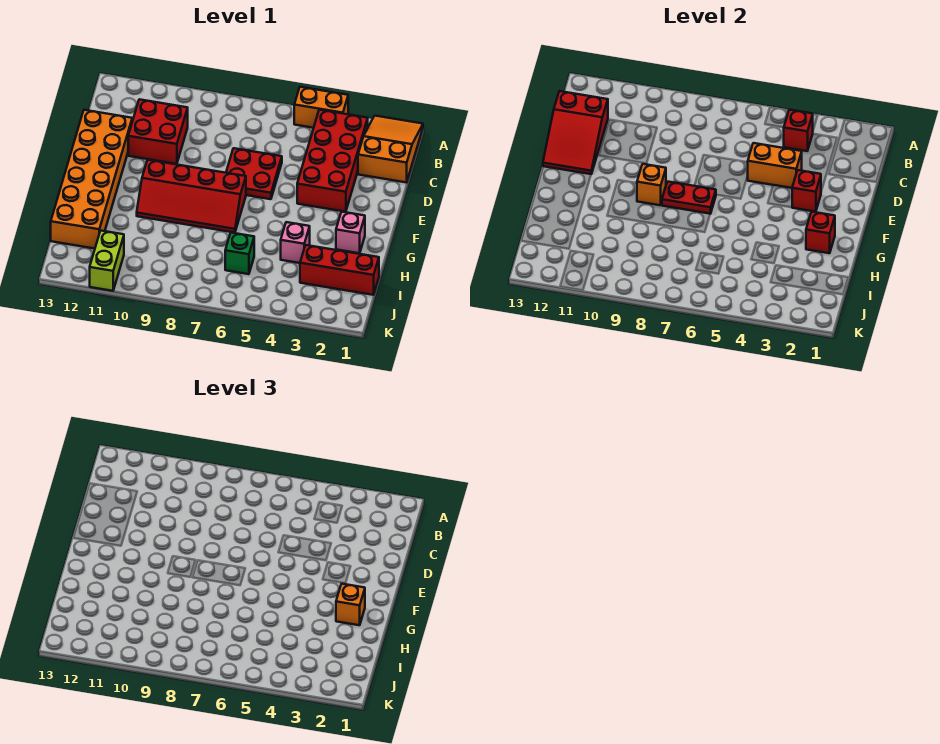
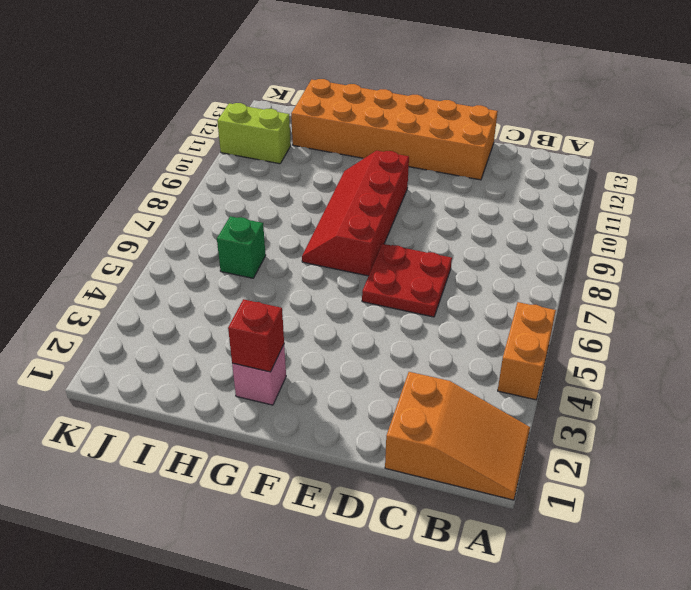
none -> red brick B3:E4 level 1
none -> red brick C10:D11 level 1
none -> pink brick H4 level 1

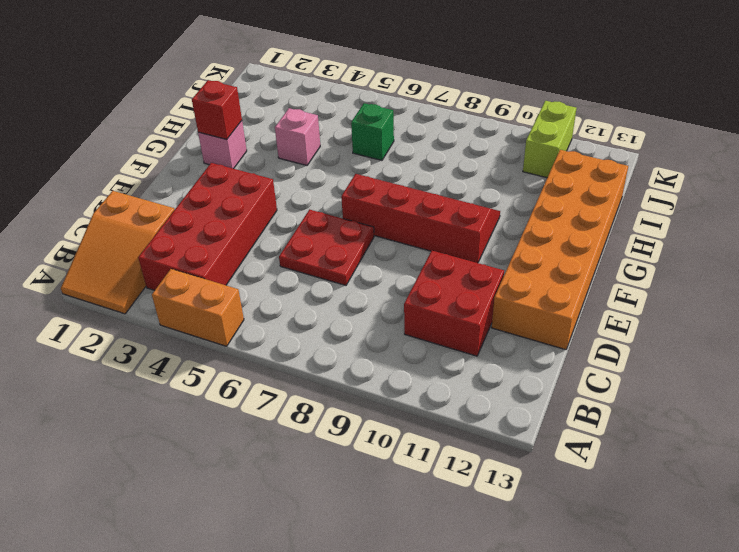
none -> red brick I1:I3 level 1
none -> red brick B4 level 2
none -> red slope C12:E13 level 2 top C

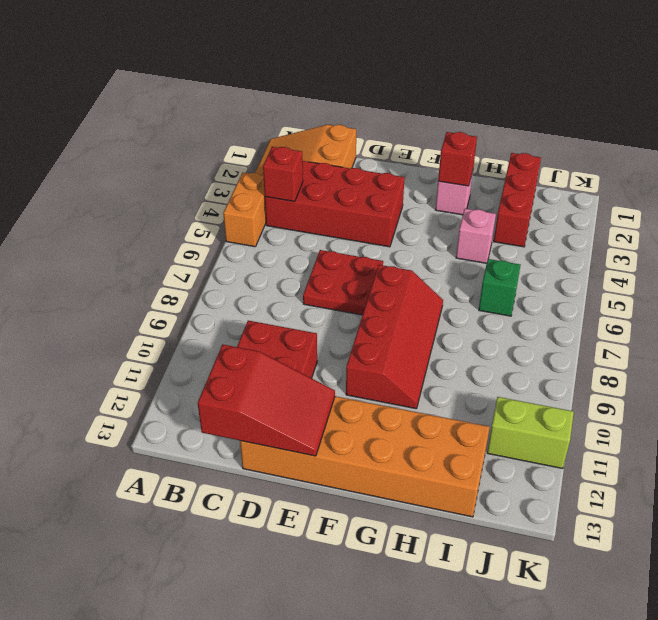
none -> orange brick D4:D5 level 2
none -> red brick E3 level 2
none -> red plate F7:F8 level 2

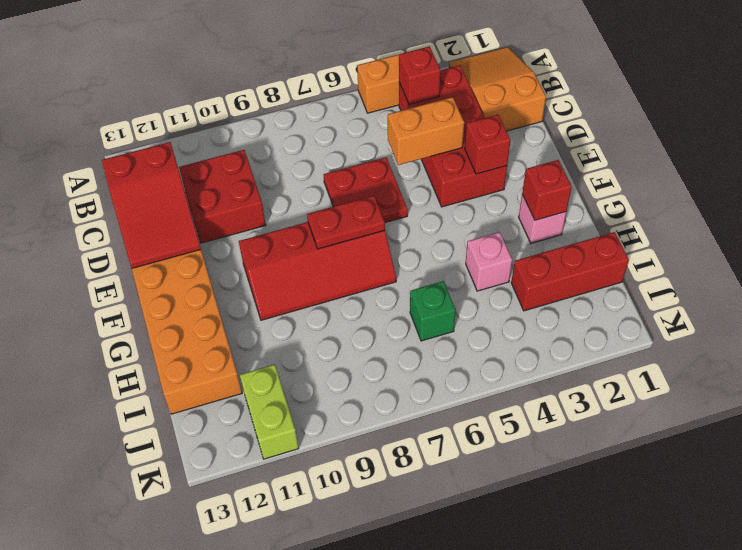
none -> orange brick F9 level 2
none -> orange brick G2 level 3

